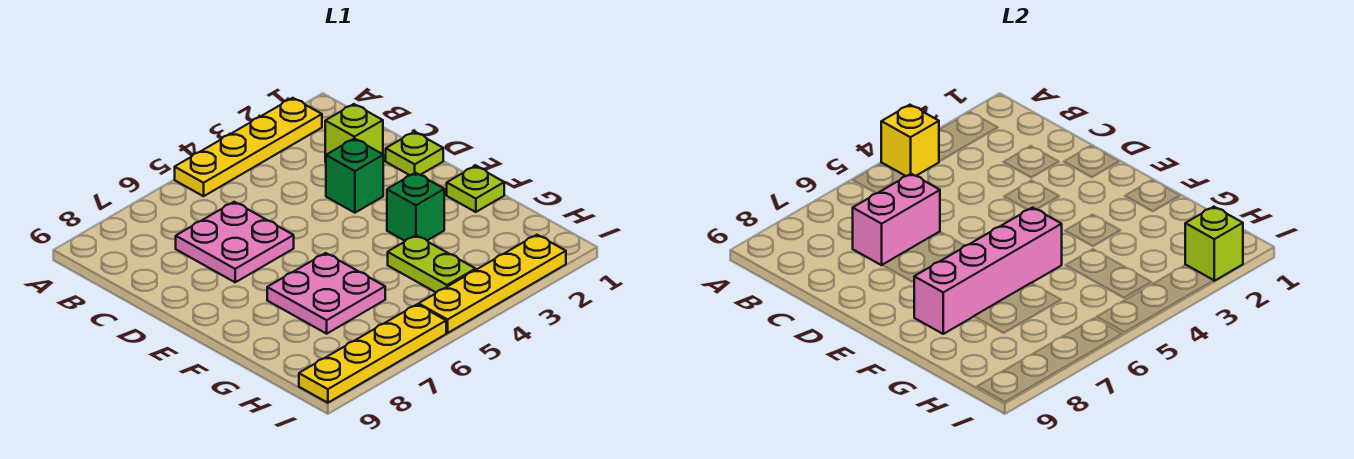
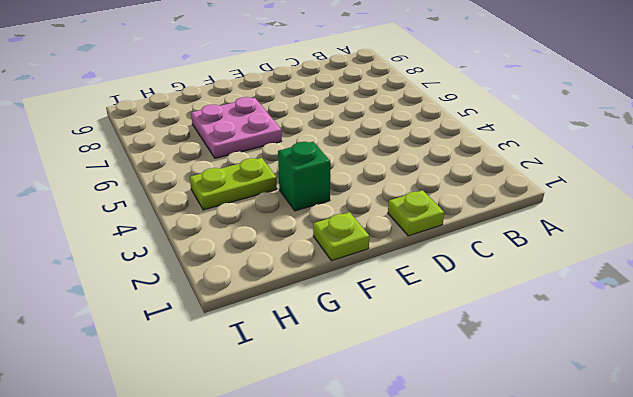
none -> yellow plate A2:A5 level 1
none -> lime brick C2 level 1
none -> pink plate C6:D7 level 1

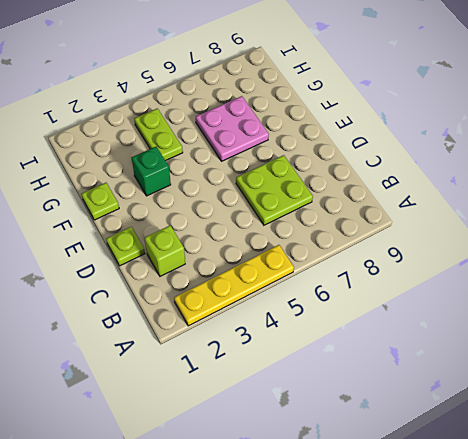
lime plate C6:D7 level 1 -> pink plate C6:D7 level 1
none -> green brick D3 level 1
none -> yellow plate I2:I5 level 1
none -> yellow plate I6:I9 level 1

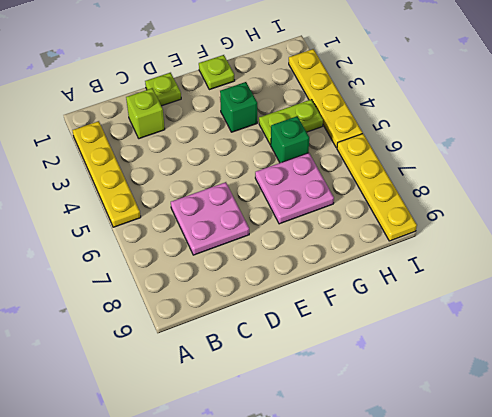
green brick G5 level 1 -> green brick D3 level 1
none -> yellow brick A4 level 2
none -> pink brick C6:C7 level 2
none -> pink brick F5:F8 level 2

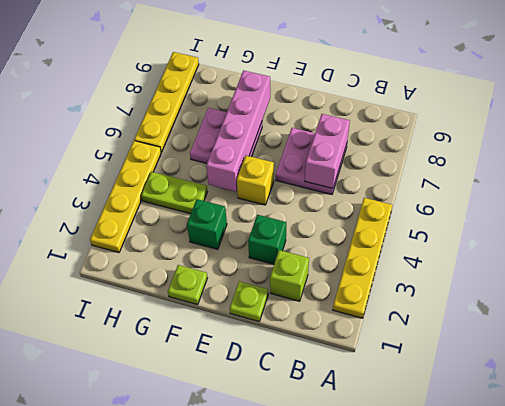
yellow brick E5 level 1 -> yellow brick A4 level 2
none -> lime brick I2 level 2

